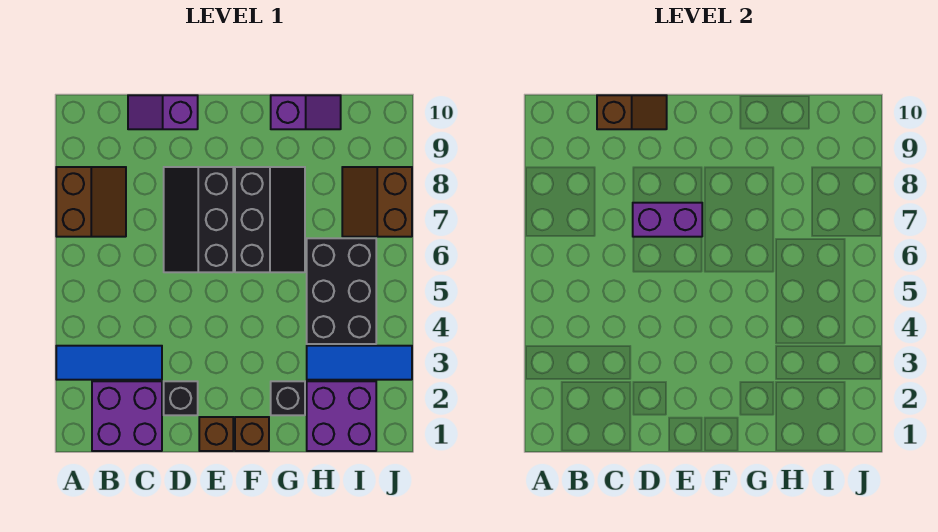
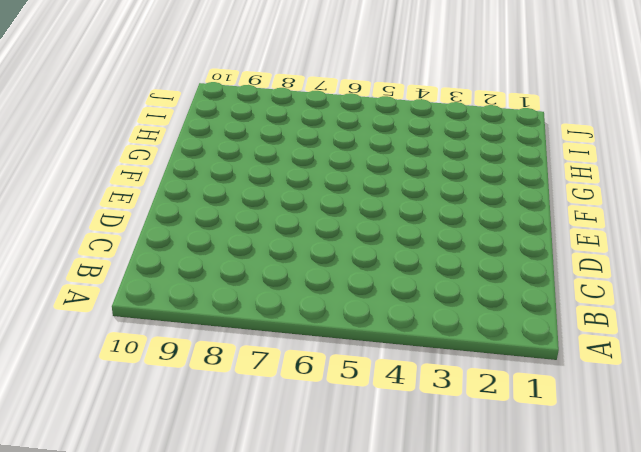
none -> blue tile A3:C3 level 1
none -> brown slope A7:B8 level 1 top A
none -> purple brick B1:C2 level 1

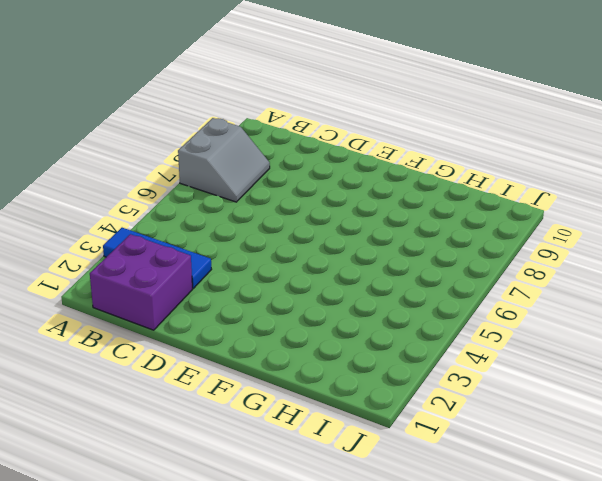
grey slope A7:B8 level 1 top A -> brown slope A7:B8 level 1 top A
none -> purple slope C10:D10 level 1 top D
none -> black brick D2 level 1
none -> black slope D6:E8 level 1 top E

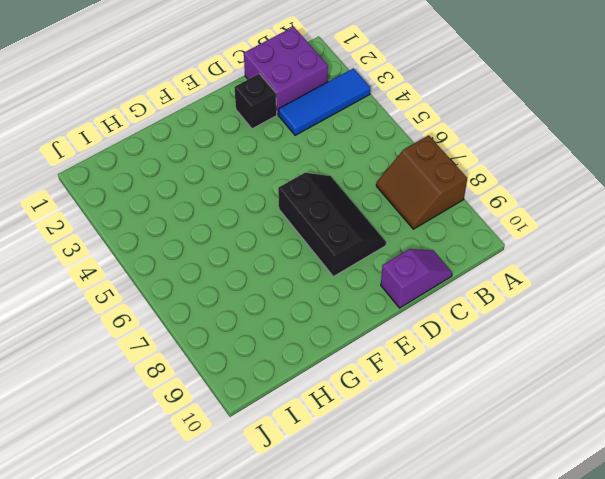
none -> brown brick E1 level 1
none -> brown brick F1 level 1
none -> black slope F6:G8 level 1 top F

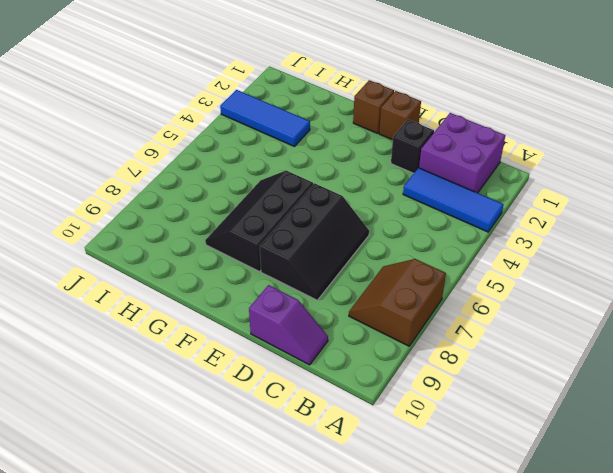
none -> black brick G2 level 1
none -> purple slope G10:H10 level 1 top G
none -> purple brick H1:I2 level 1

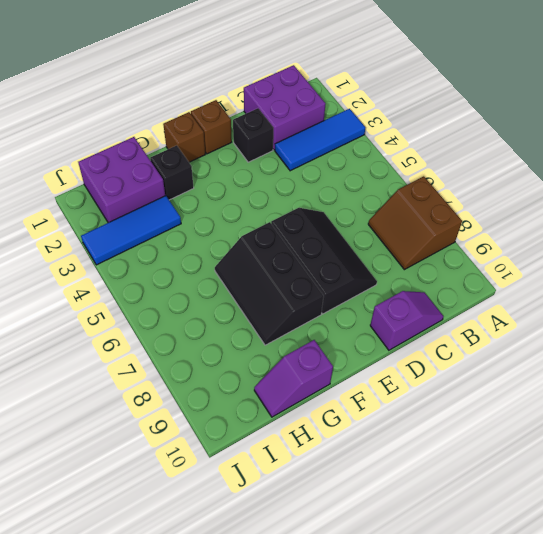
none -> black brick H4:I6 level 1
none -> brown slope I7:J8 level 1 top J
none -> brown slope C10:D10 level 2 top C

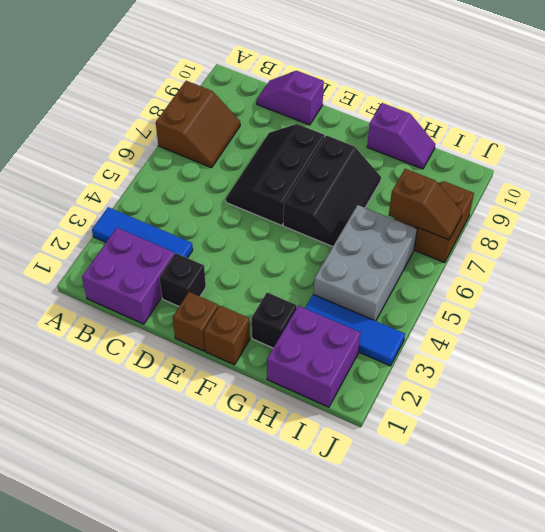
grey brick H4:I6 level 1 -> black brick H4:I6 level 1
brown slope I7:J7 level 2 top I -> brown slope C10:D10 level 2 top C
none -> purple brick D7:E7 level 2

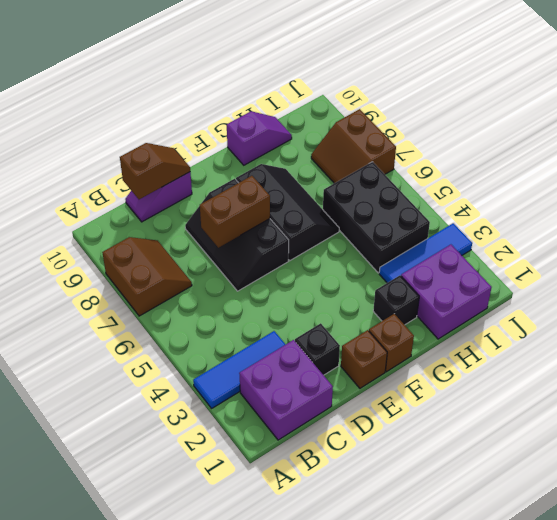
brown brick D7:E7 level 2 -> purple brick D7:E7 level 2

